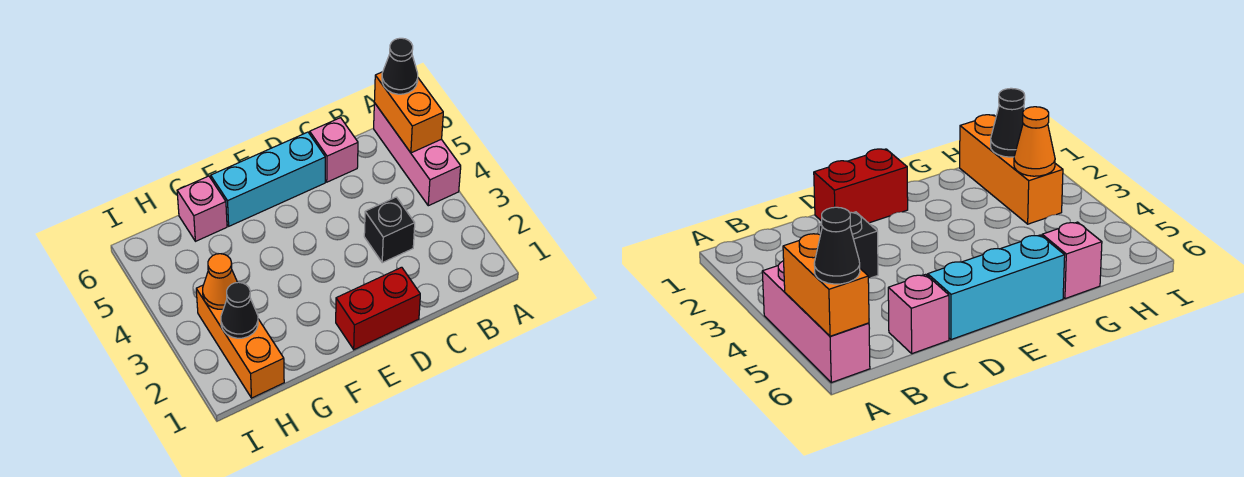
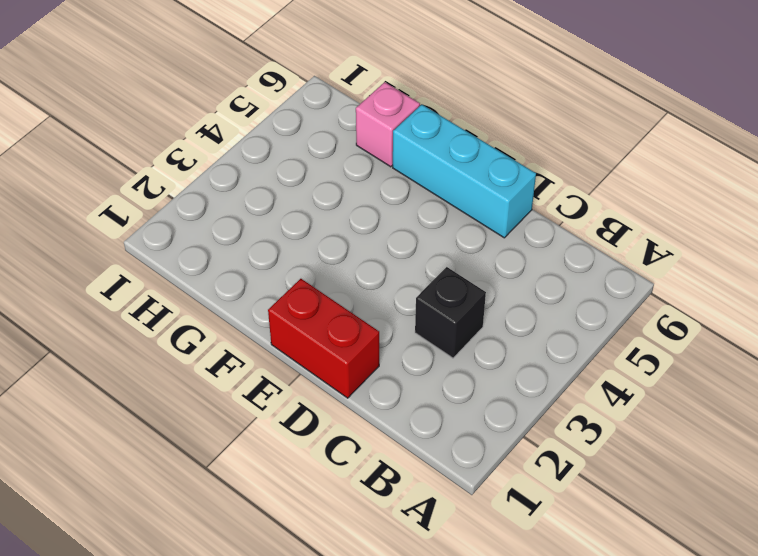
none -> pink brick A4:A6 level 1
none -> pink brick C6 level 1

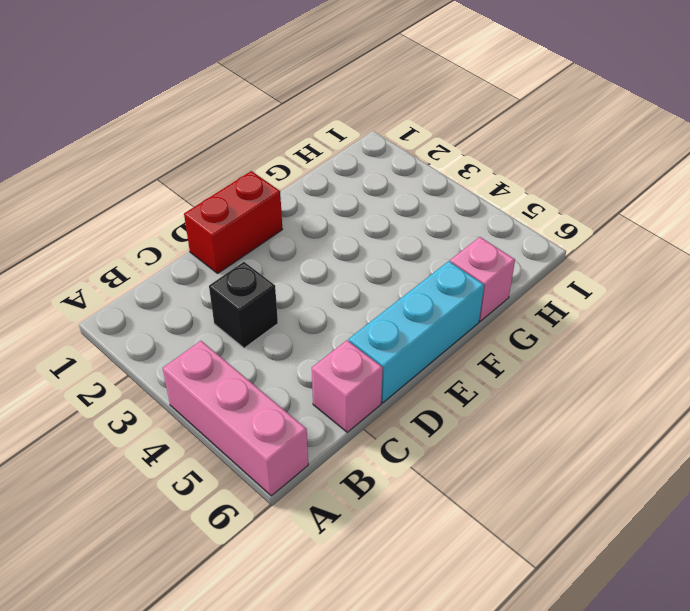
none -> orange brick H1:H3 level 1
none -> orange brick A5:A6 level 2

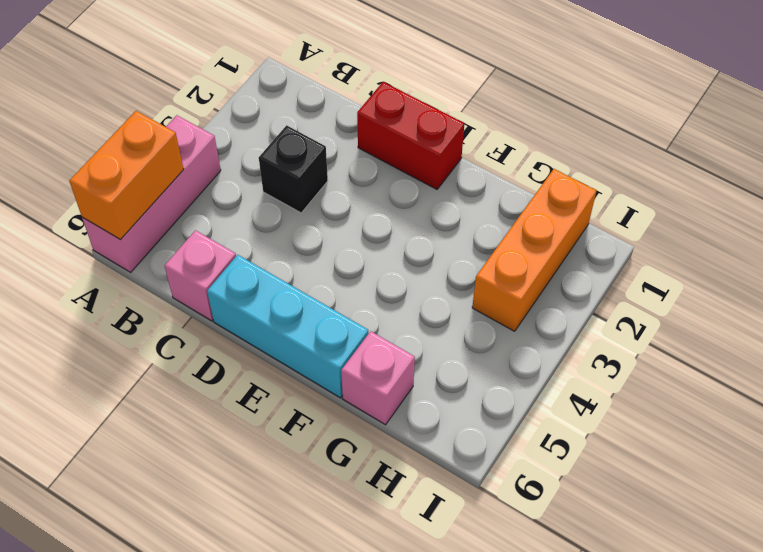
none -> black cone H2 level 2
none -> orange cone H3 level 2

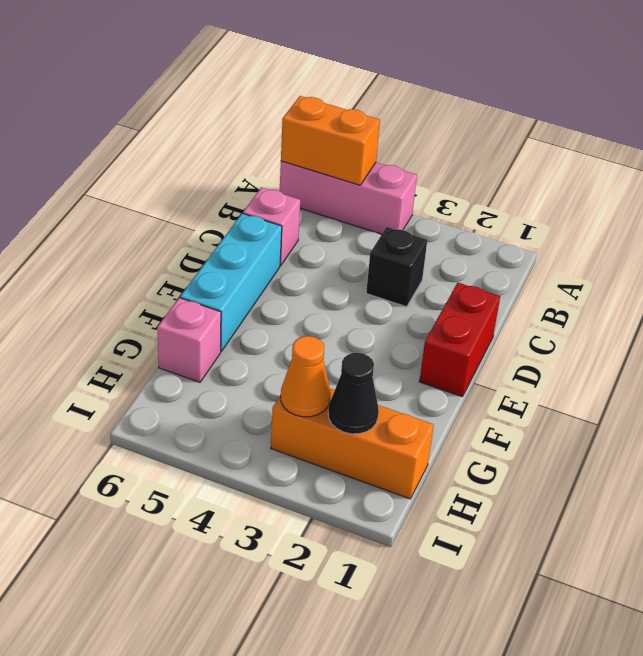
none -> black cone A6 level 3

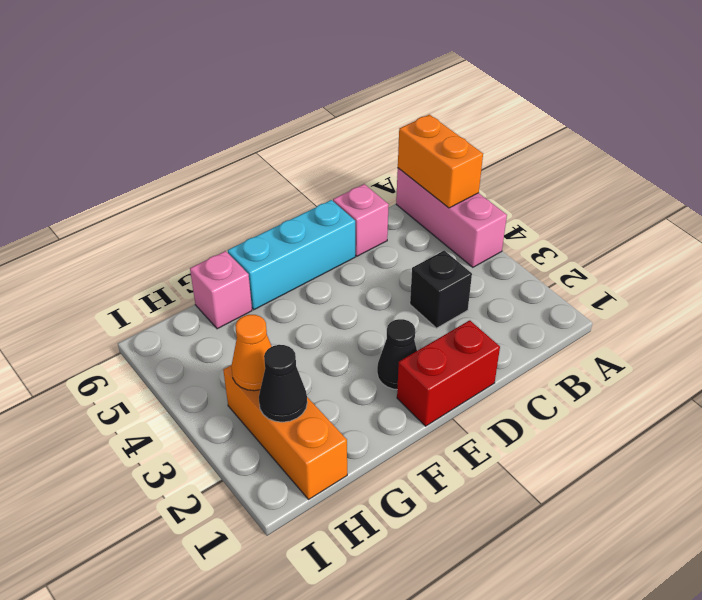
black cone E2 level 1 -> black cone A6 level 3

